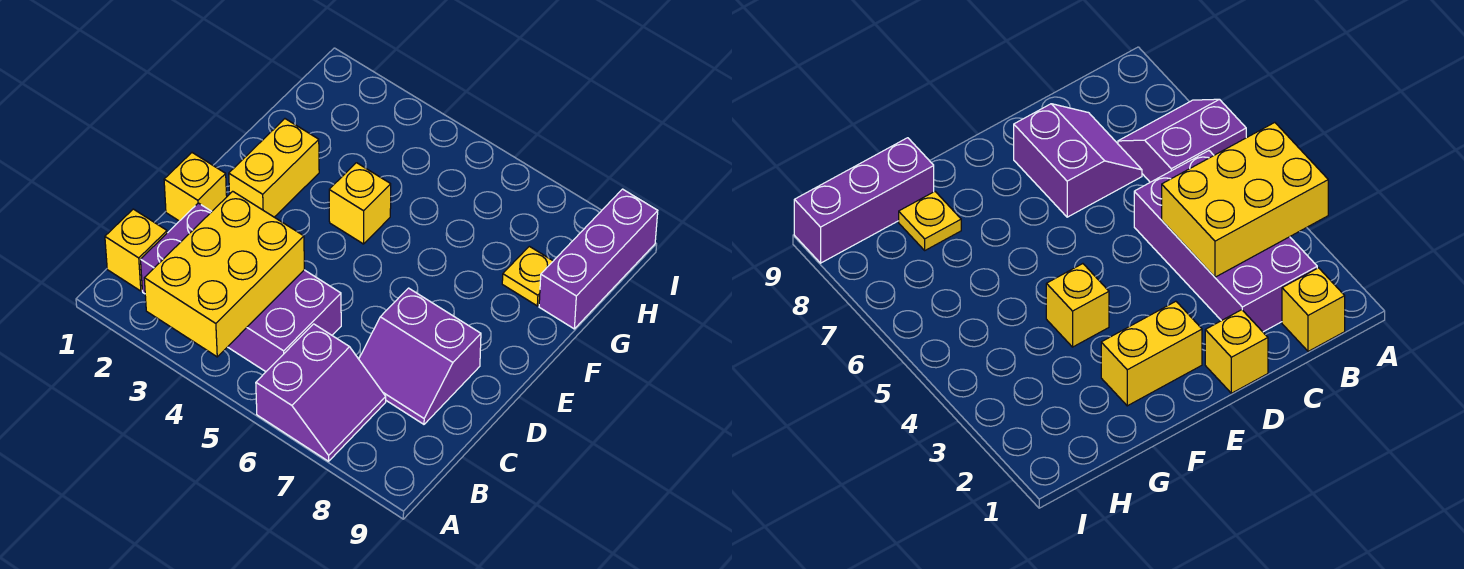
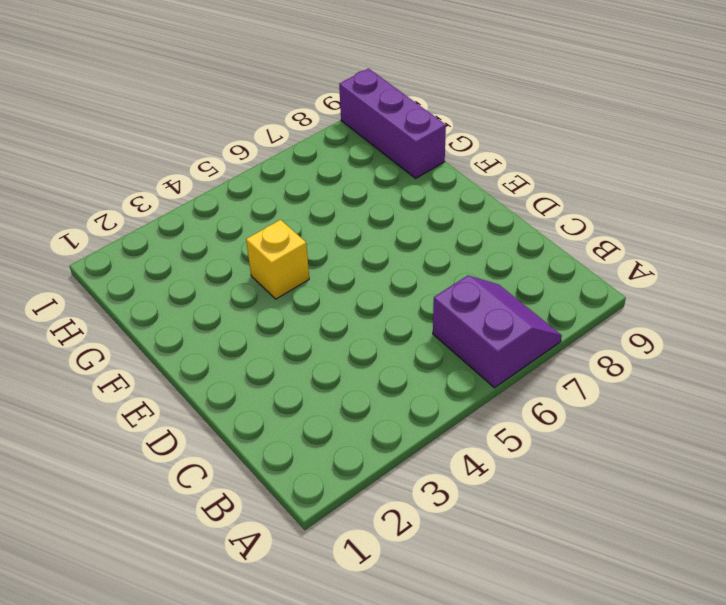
none -> yellow brick B1 level 1
none -> purple brick B2:C5 level 1

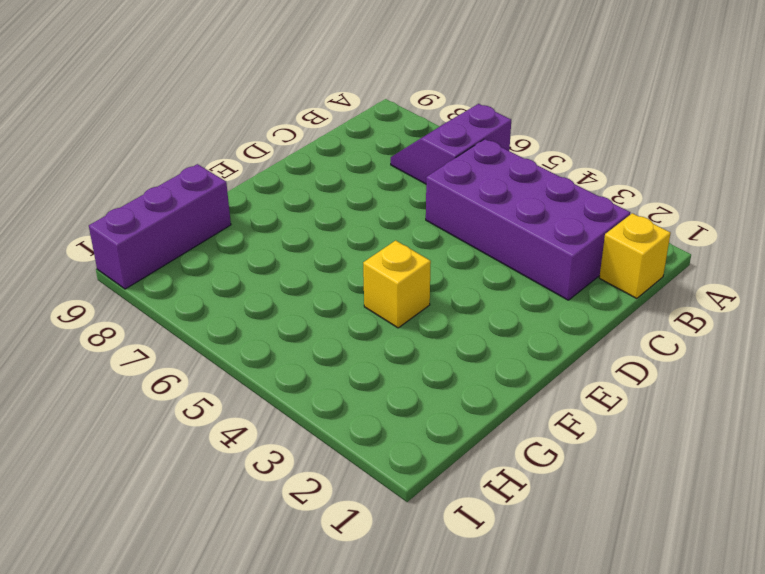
none -> purple slope C7:D8 level 1 top D
none -> yellow brick D1 level 1

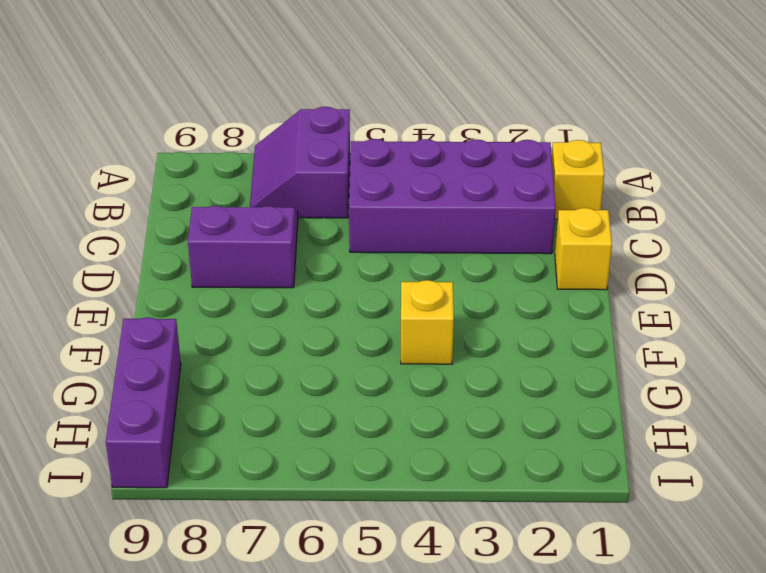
none -> yellow brick E2:F2 level 1
none -> yellow plate G8 level 1

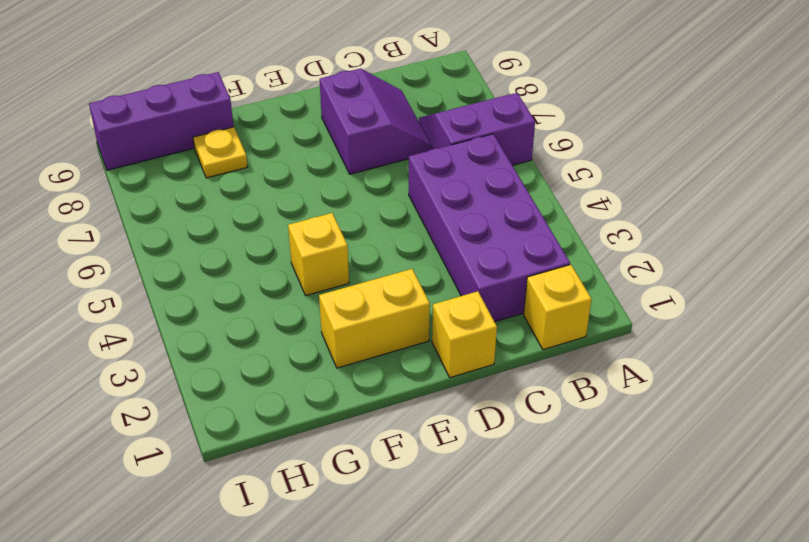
none -> yellow brick A3:C4 level 2

